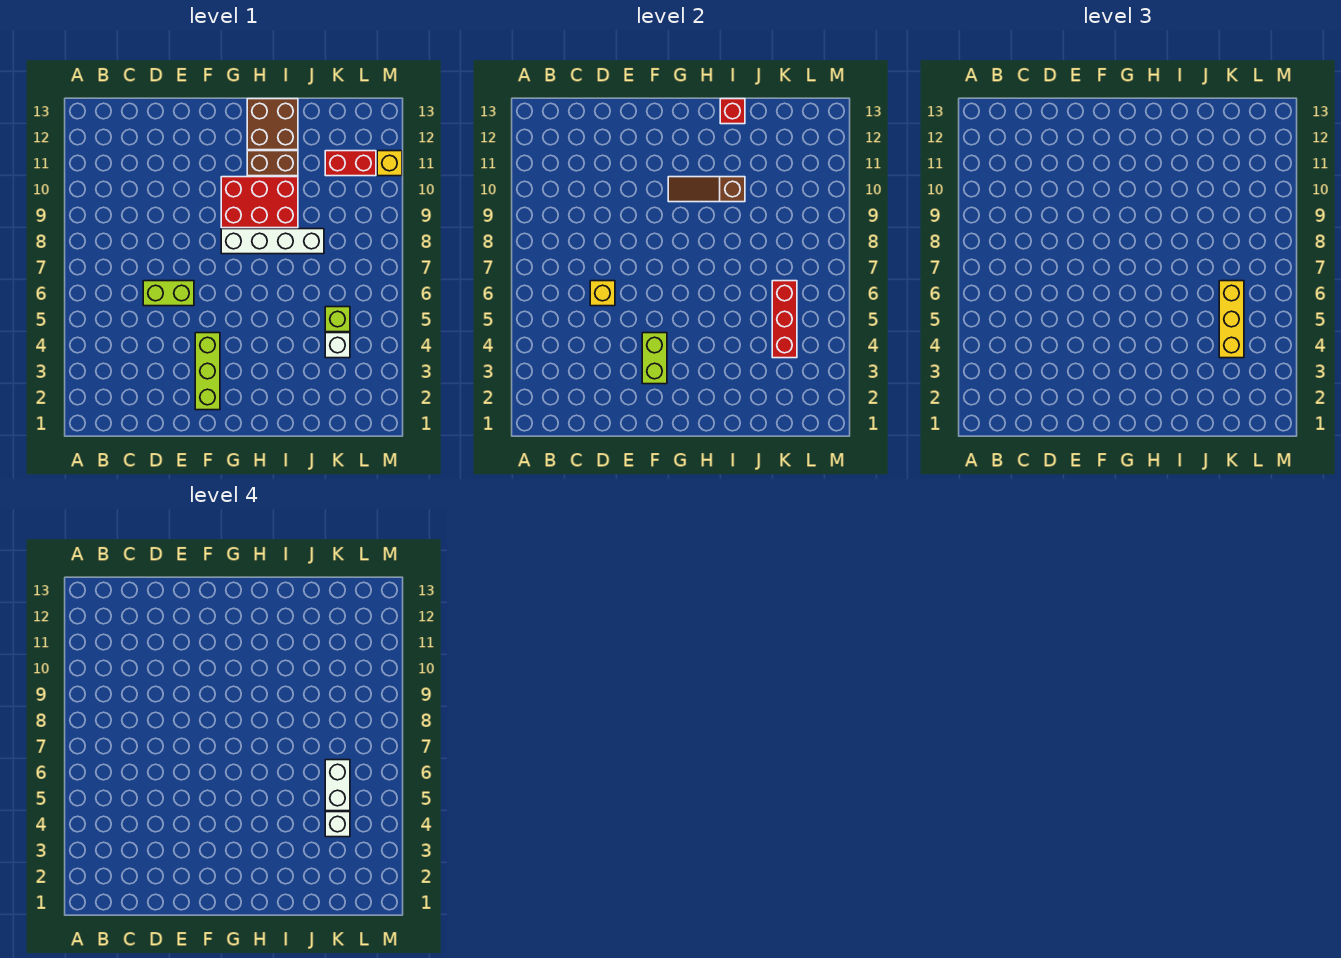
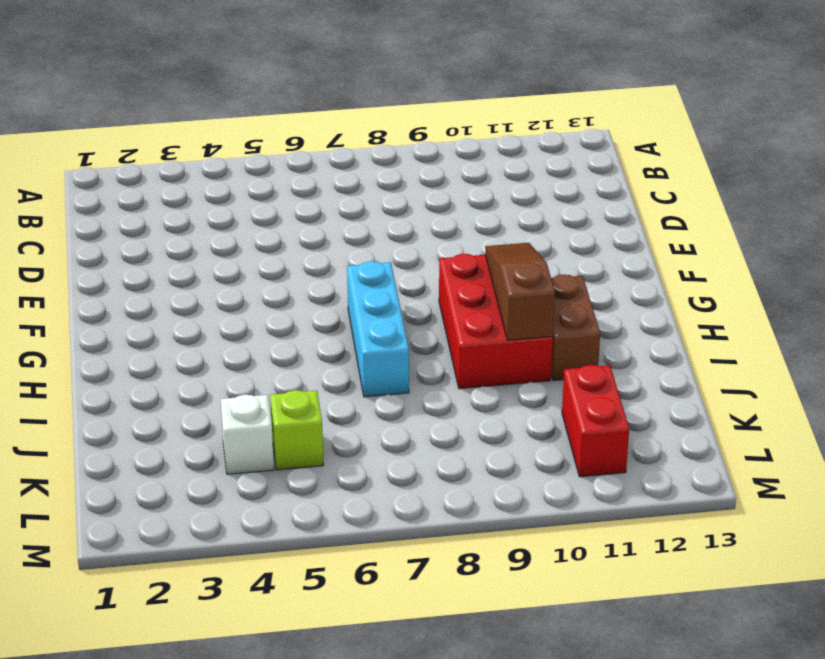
cyan brick G7:I7 level 1 -> none
none -> lime brick D6:E6 level 1
none -> lime brick F2:F4 level 1
none -> white brick G8:J8 level 1

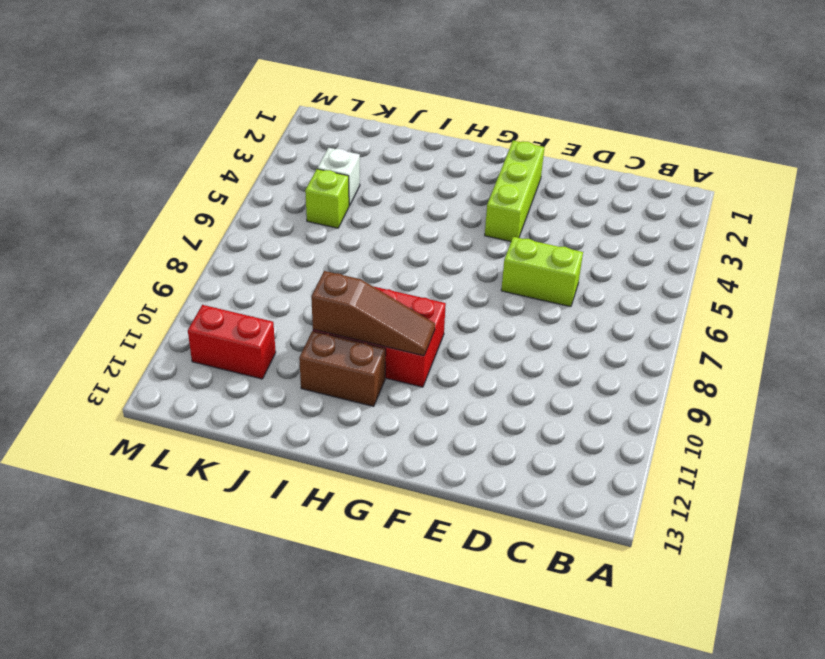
none -> white brick G8:J8 level 1
none -> brown brick H12:I13 level 1
none -> yellow brick M11 level 1

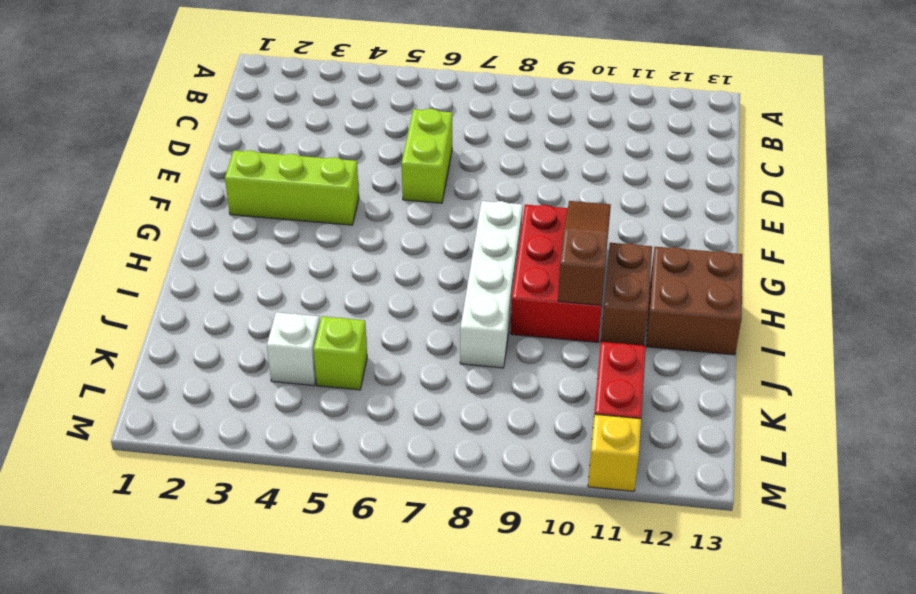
none -> yellow brick D6 level 2
none -> lime brick F3:F4 level 2
none -> red brick I13 level 2

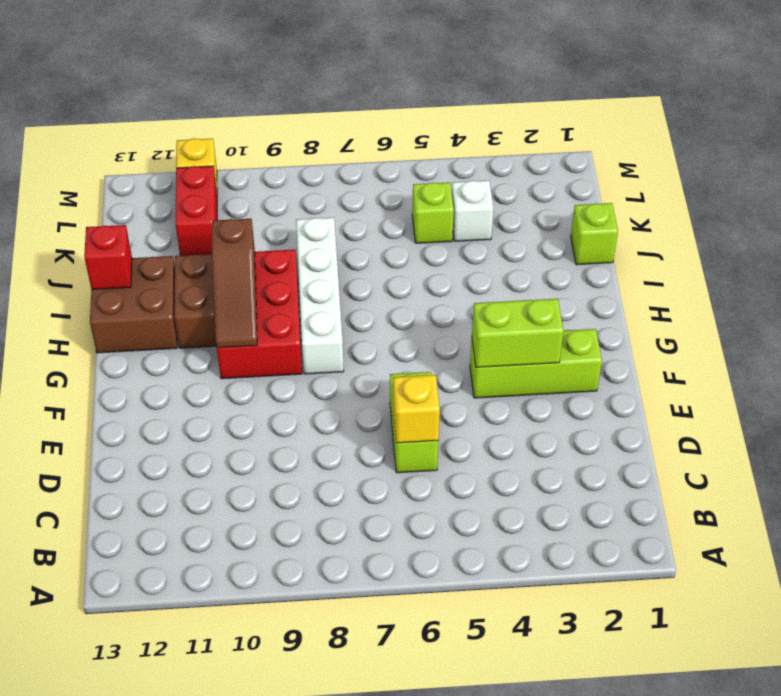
lime brick J1 level 1 -> none
none -> red brick K4:K6 level 2
none -> yellow brick K4:K6 level 3
none -> white brick K4 level 4

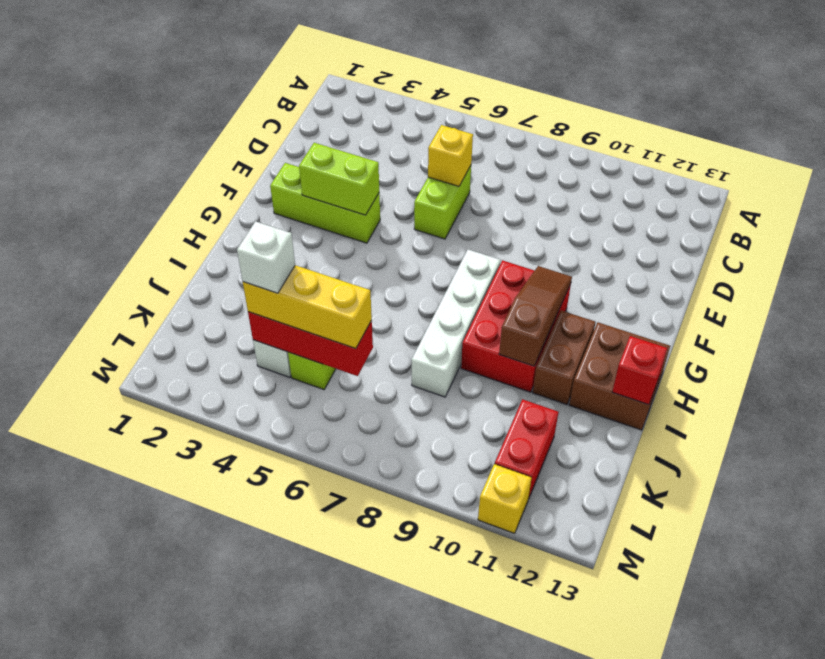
none -> white brick K5:K6 level 4

